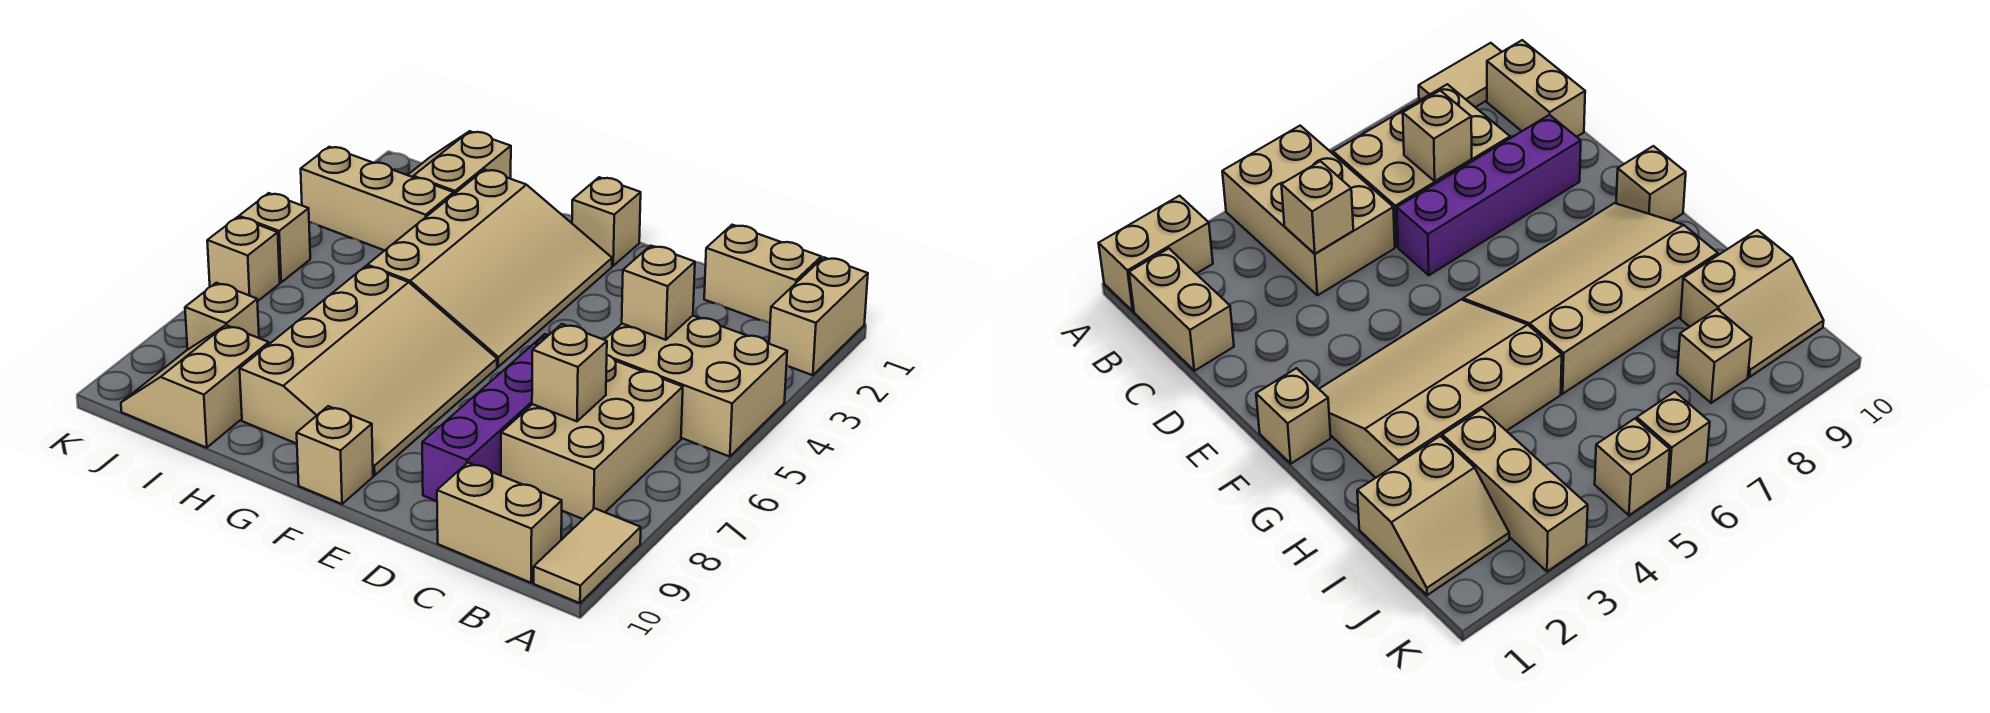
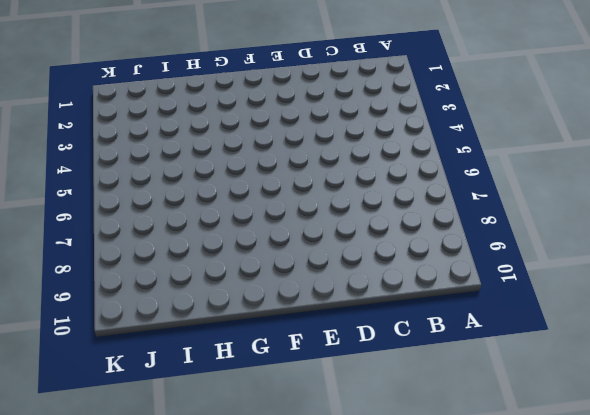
none -> tan brick A1:A2 level 1
none -> tan brick A4:C5 level 1
none -> tan tile A9:A10 level 1

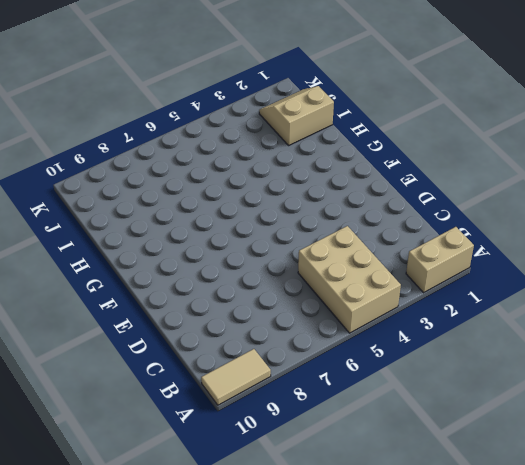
none -> tan brick B1:C1 level 1
none -> tan brick B6:C8 level 1
none -> tan brick B10:C10 level 1

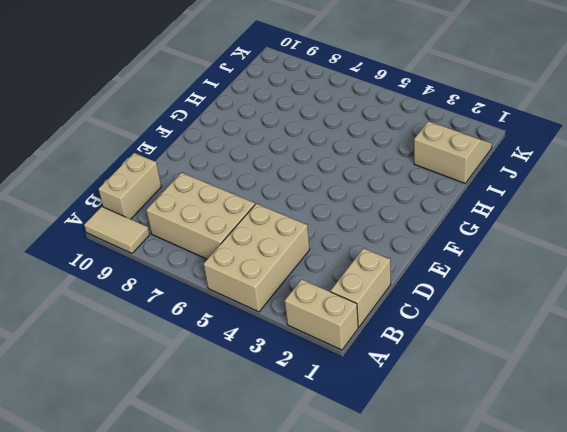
none -> purple brick D6:D9 level 1
none -> tan brick F1 level 1
none -> tan slope F2:H5 level 1 top H

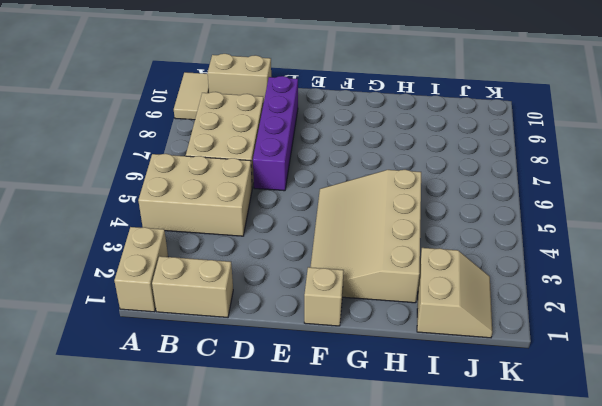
none -> tan slope F6:H9 level 1 top H
none -> tan brick F10 level 1
none -> tan brick I3:K3 level 1

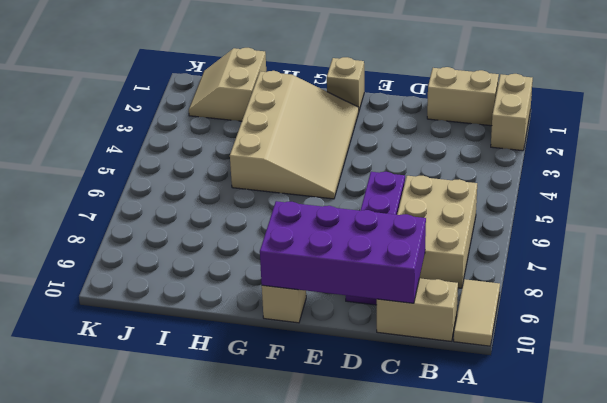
purple brick C9:F10 level 2 -> none
none -> tan brick A4:C5 level 1
none -> tan slope F6:H9 level 1 top H
none -> tan brick I3:K3 level 1

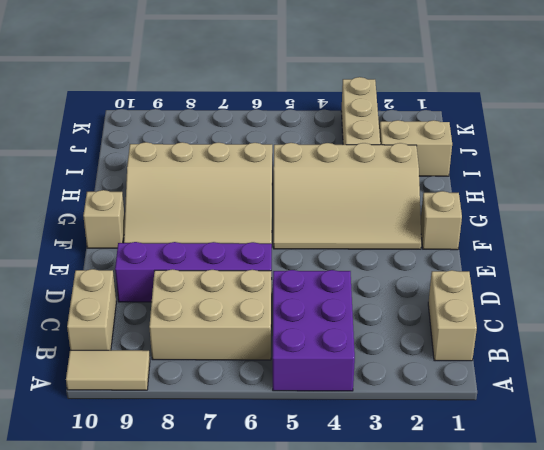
purple brick A4:C5 level 1 -> tan brick A4:C5 level 1
none -> tan brick A1:A2 level 1
none -> tan slope I9:J10 level 1 top I
none -> tan brick J8 level 1

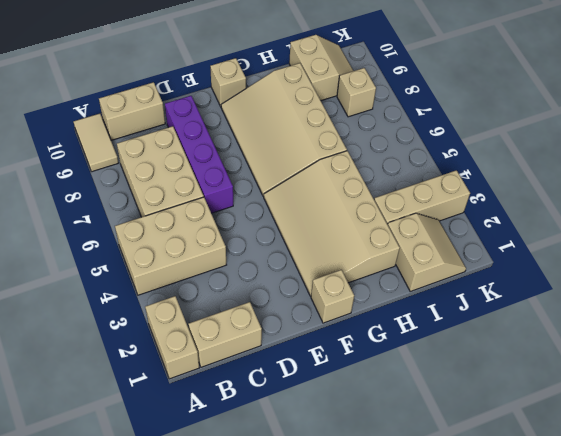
none -> tan brick K5 level 1
none -> tan brick K6 level 1
none -> tan brick C4 level 2

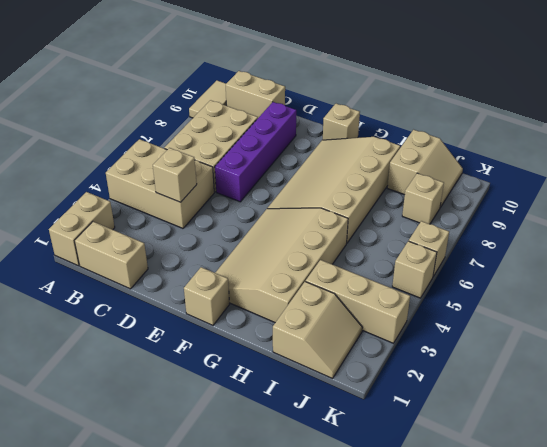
none -> tan brick C7 level 2

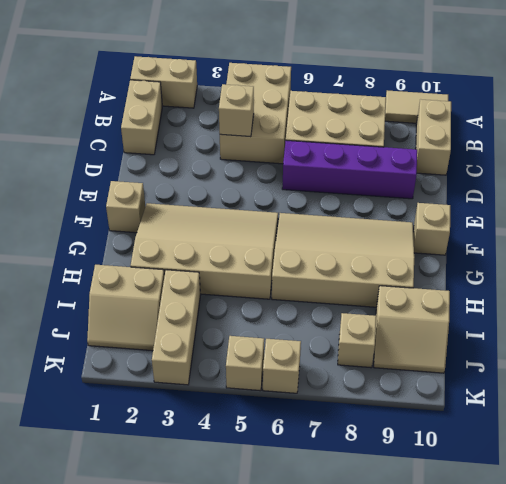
none -> tan brick C7 level 2

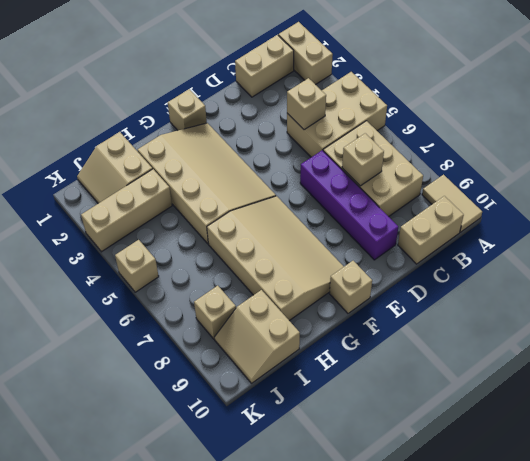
none -> tan brick K6 level 1

